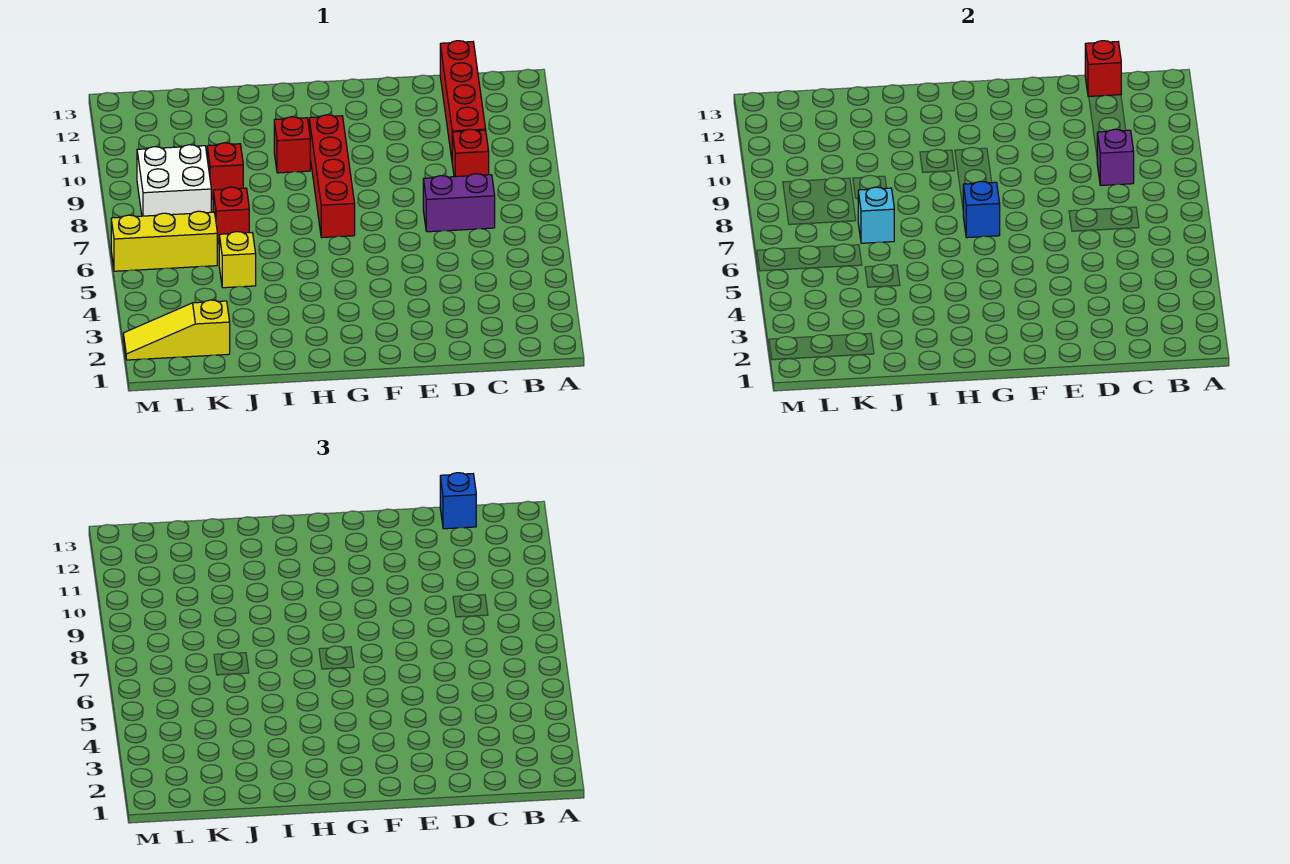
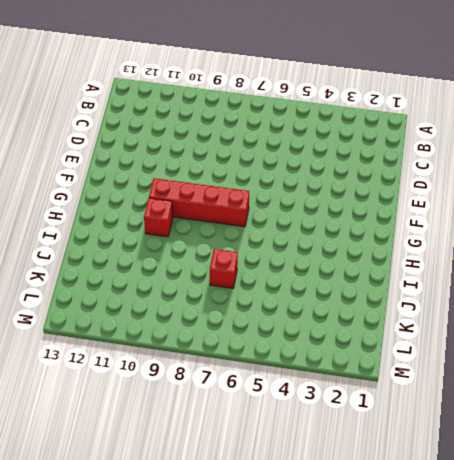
none -> purple brick C7:D7 level 1
none -> red brick C9 level 1
none -> red brick C10:C13 level 1

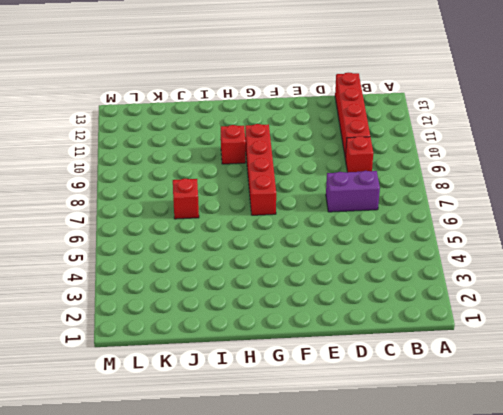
none -> yellow brick J5 level 1
none -> red brick J9 level 1
none -> yellow slope K2:M2 level 1 top K

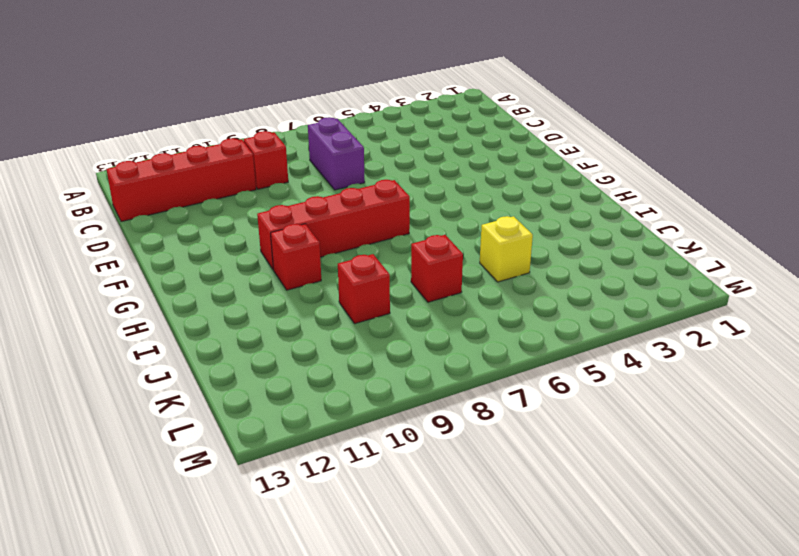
none -> yellow slope K2:M2 level 1 top K
none -> yellow brick K6:M6 level 1
none -> white brick K8:L9 level 1

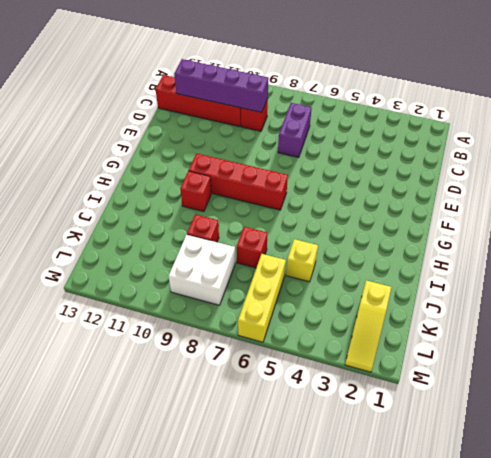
purple brick C9:C12 level 2 -> purple brick C9 level 2
none -> red brick C13 level 2
none -> blue brick G7 level 2
none -> cyan brick J7 level 2

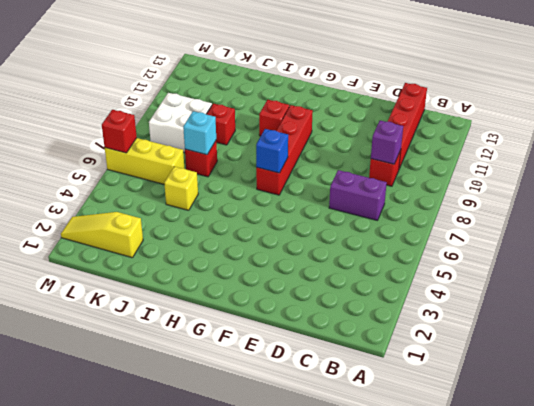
red brick M6 level 2 -> red brick C13 level 2
none -> blue brick C13 level 3

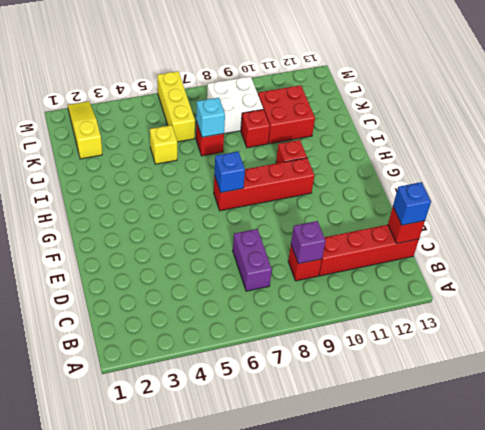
red brick J10:K11 level 1 -> none

